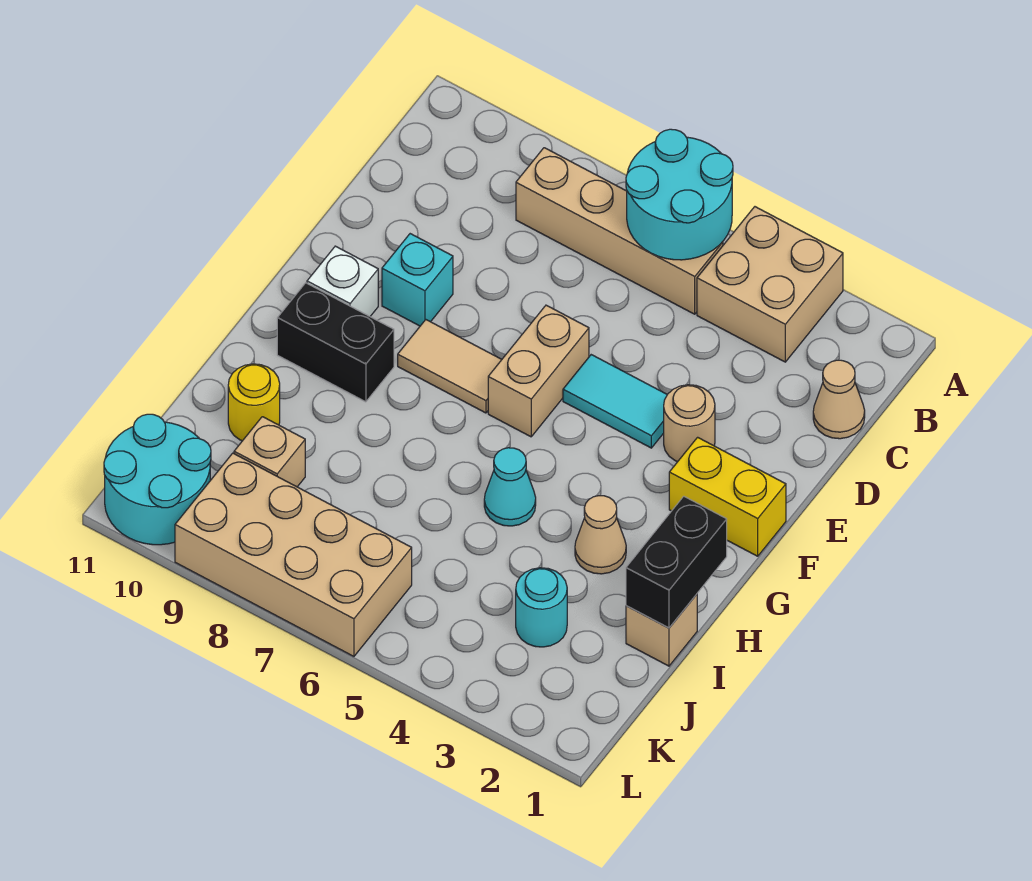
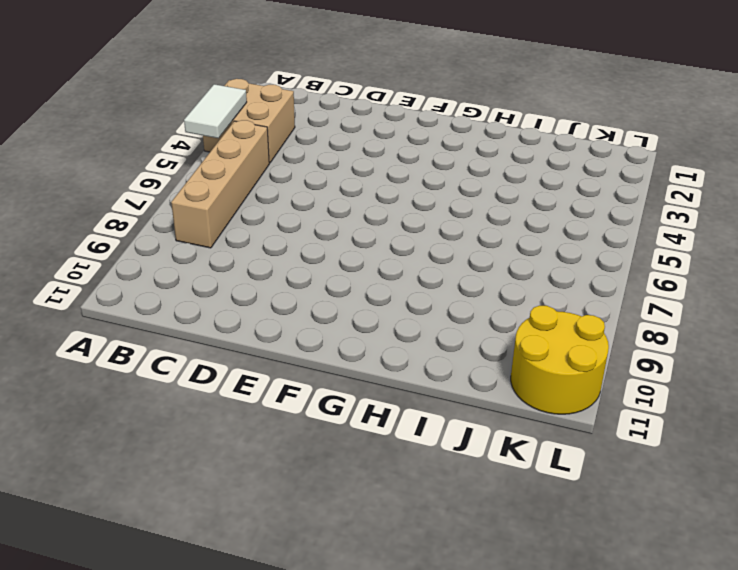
white tile A4:A5 level 2 -> cyan round brick A5:B6 level 2
yellow round brick K10:L11 level 1 -> cyan round brick K10:L11 level 1
none -> tan cone C1 level 1
none -> tan round brick E3 level 1
none -> cyan tile E4:E5 level 1

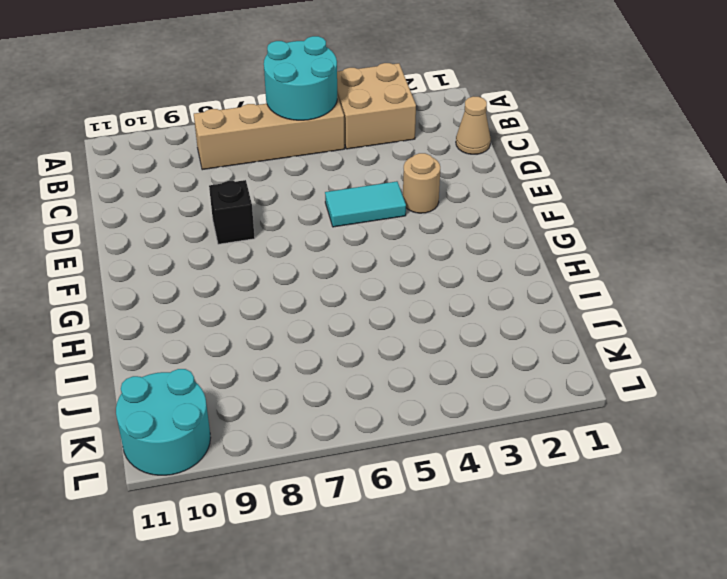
black brick E8 level 1 -> none
none -> tan brick E6:F6 level 1
none -> cyan brick E9 level 1
none -> yellow brick F1:F2 level 1

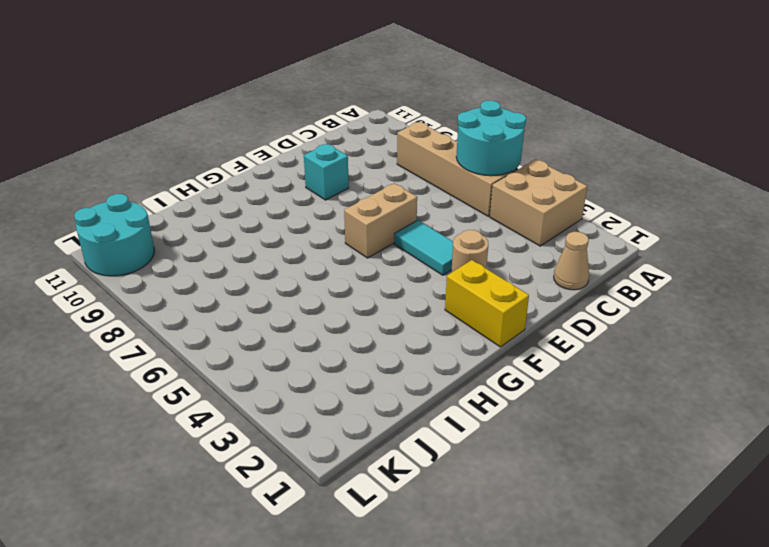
none -> tan tile F7:F8 level 1
none -> white brick F10 level 1
none -> black brick G9:G10 level 1

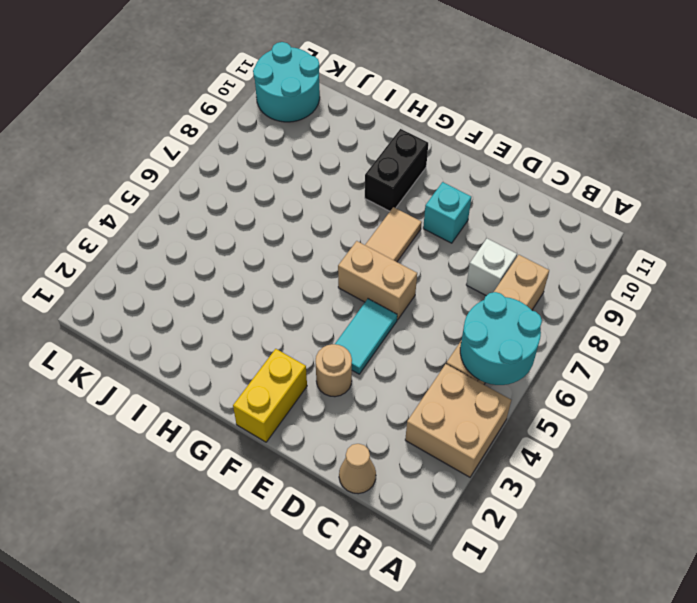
white brick C8 level 1 -> white brick F10 level 1
none -> tan cone H3 level 1
none -> cyan cone H5 level 1
none -> tan brick I1 level 1

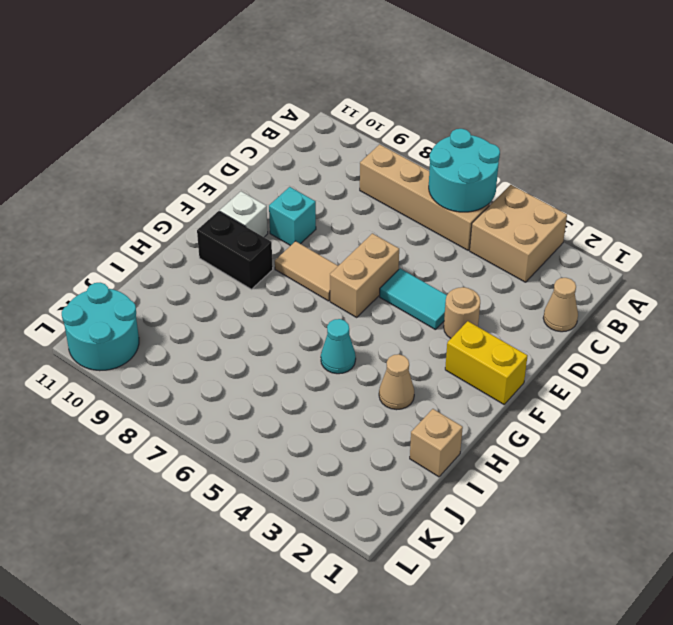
none -> yellow round brick I10 level 1
none -> cyan round brick J3 level 1
none -> tan brick J9 level 1

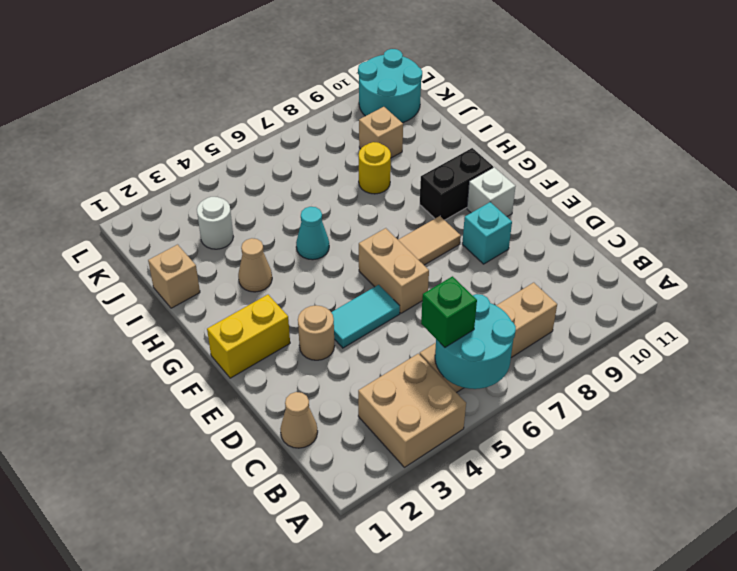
green brick B5 level 3 -> none
yellow round brick I8 level 1 -> yellow round brick I10 level 1
white round brick J3 level 1 -> cyan round brick J3 level 1
none -> tan brick K6:L9 level 1
none -> black brick H1:I1 level 2

